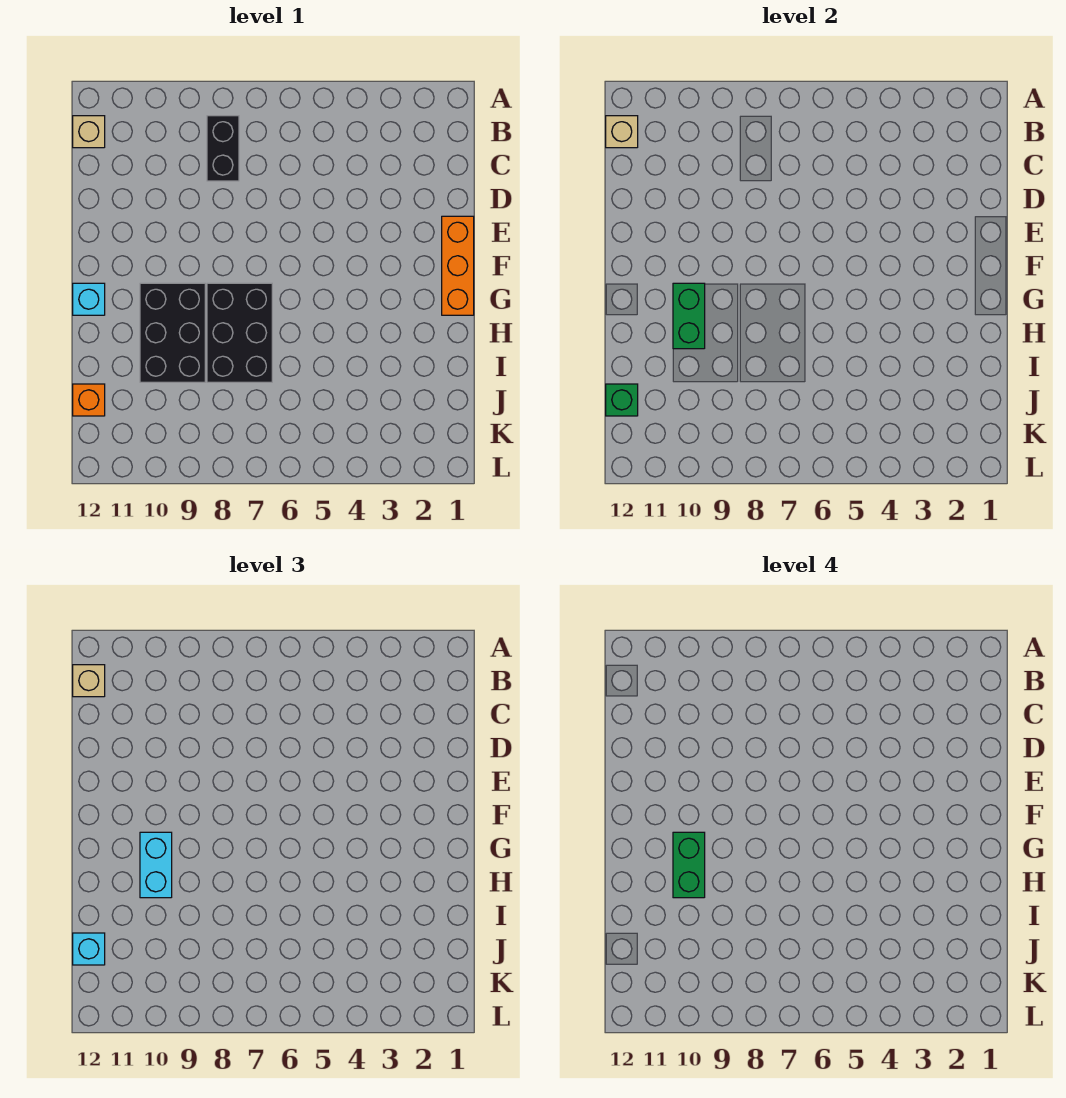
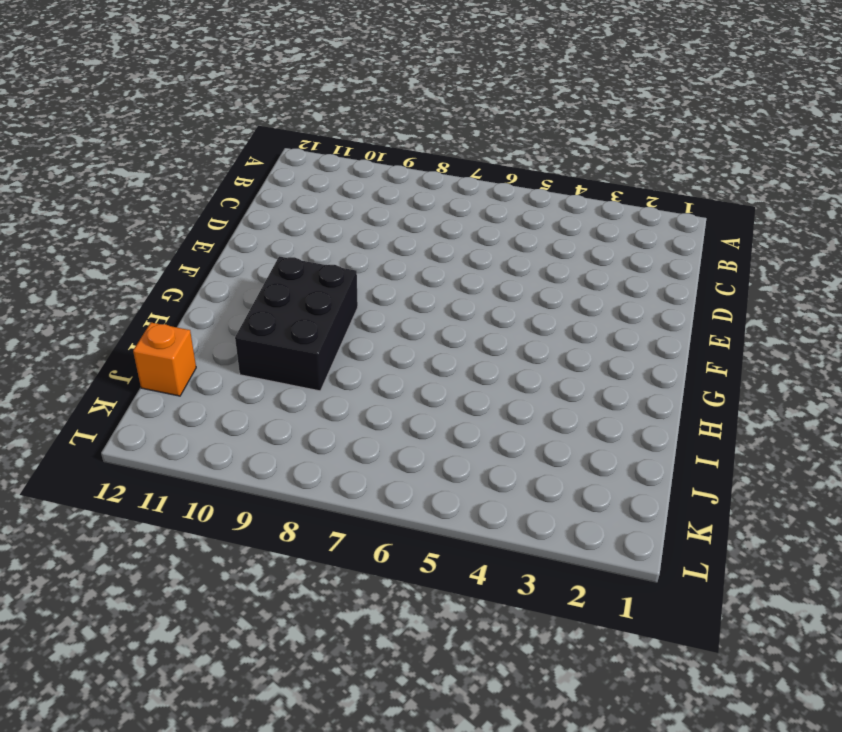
none -> black brick B8:C8 level 1
none -> tan brick B12 level 1
none -> orange brick E1:G1 level 1

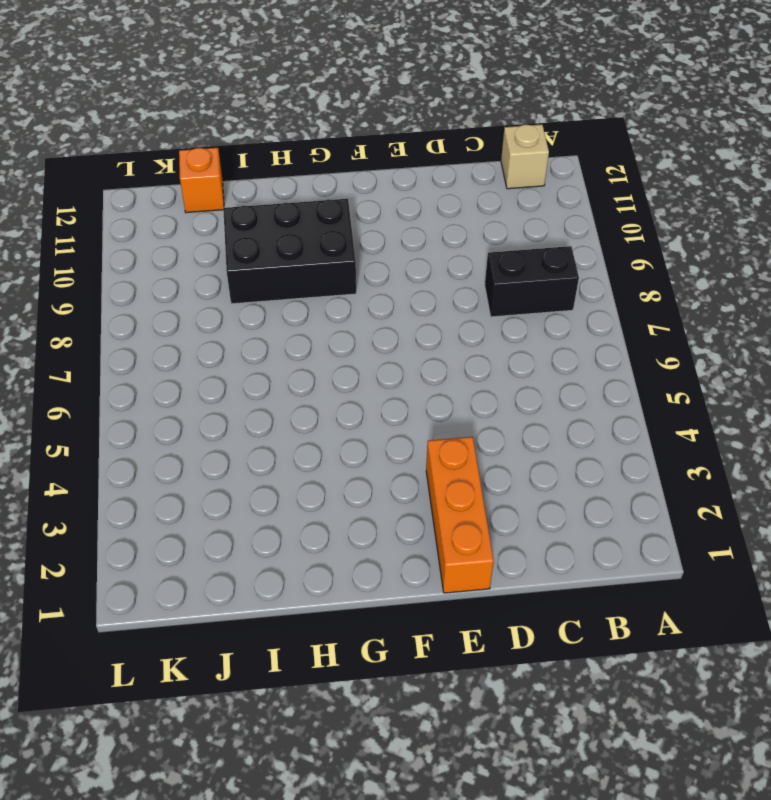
orange brick E1:E3 level 1 -> orange brick E1:G1 level 1
none -> black brick G7:I8 level 1
none -> cyan brick G12 level 1
none -> tan brick B12 level 2

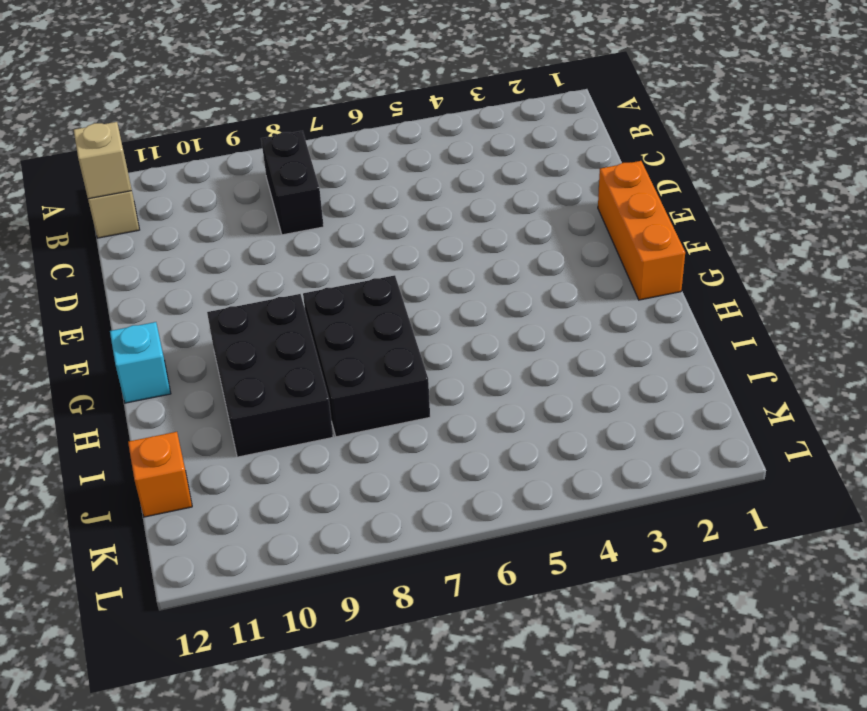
none -> green brick G10:H10 level 2
none -> green brick J12 level 2
none -> tan brick B12 level 3

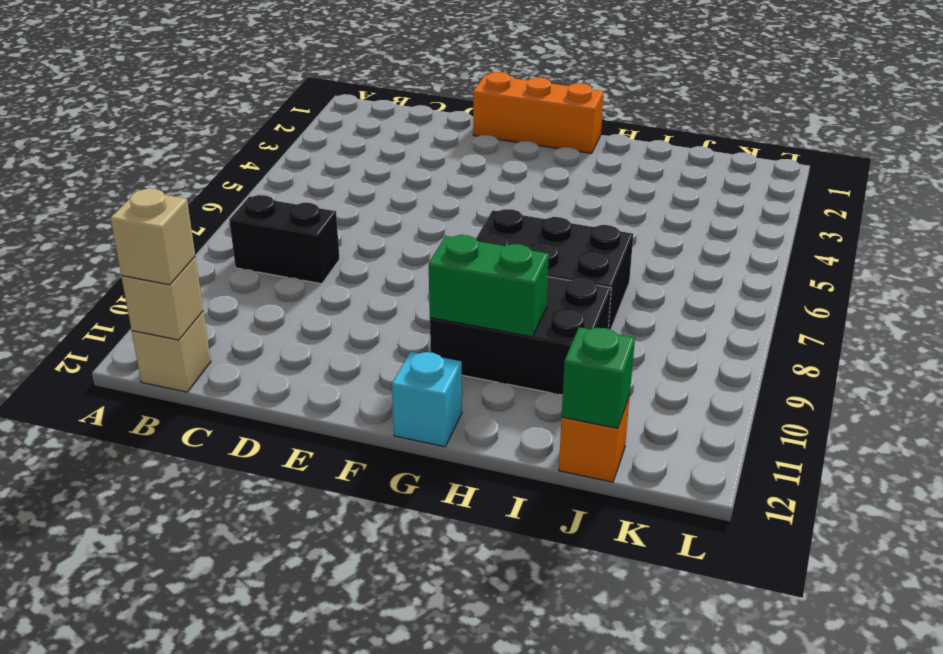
none -> cyan brick G10:H10 level 3
none -> cyan brick J12 level 3
none -> green brick G10:H10 level 4

